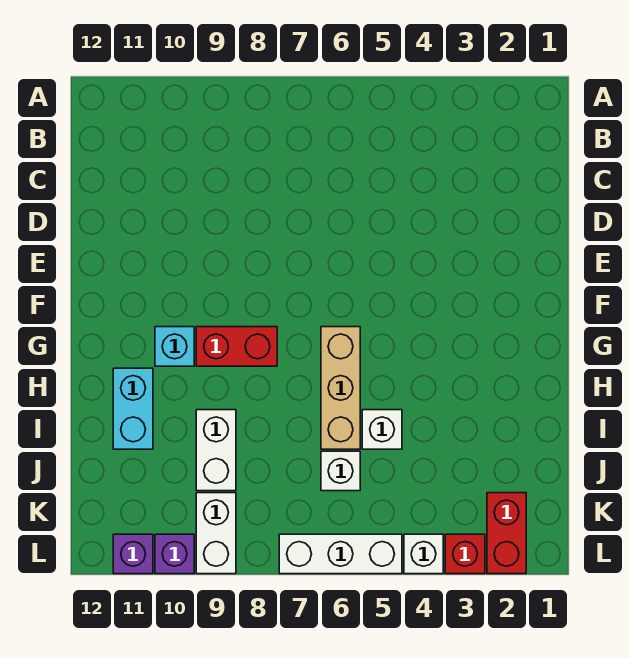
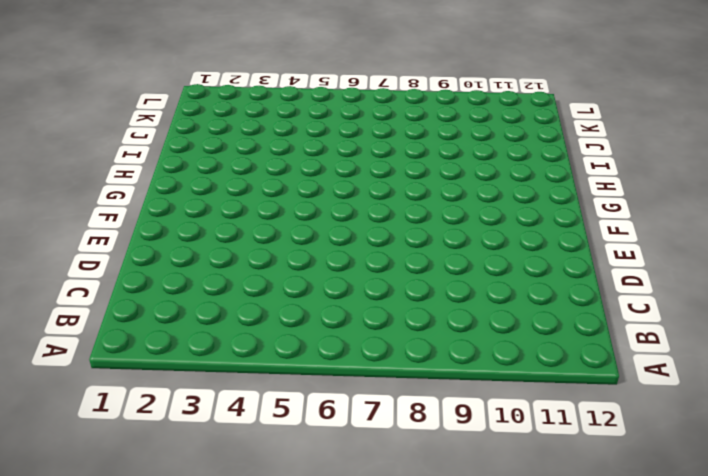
none -> tan brick G6:I6 level 1
none -> red brick G8:G9 level 1
none -> cyan brick G10 level 1

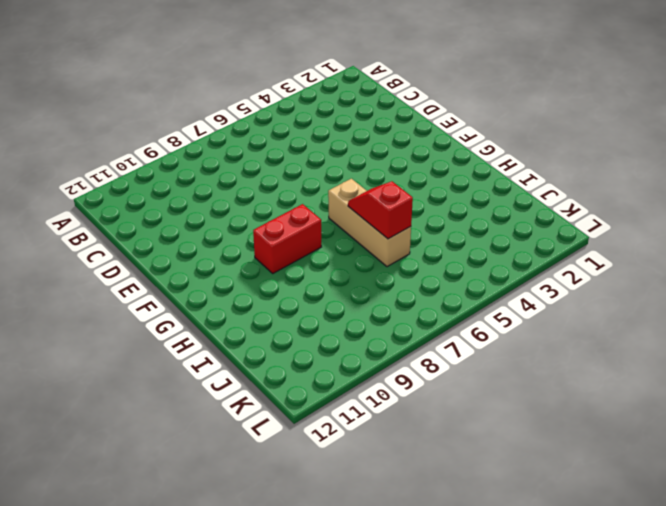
red slope H6:I6 level 2 top I -> none
none -> cyan brick G10 level 1
none -> cyan brick H11:I11 level 1
none -> white brick I5 level 1

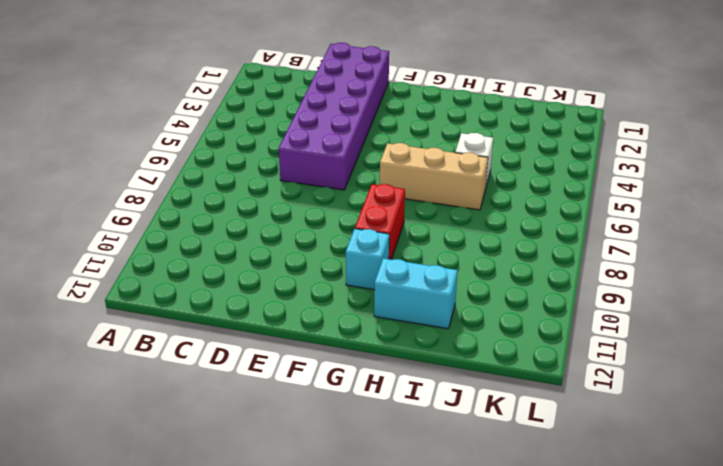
purple brick D1:E6 level 1 -> none
none -> white brick I9:J9 level 1
none -> white brick J6 level 1
none -> red brick K2:L2 level 1

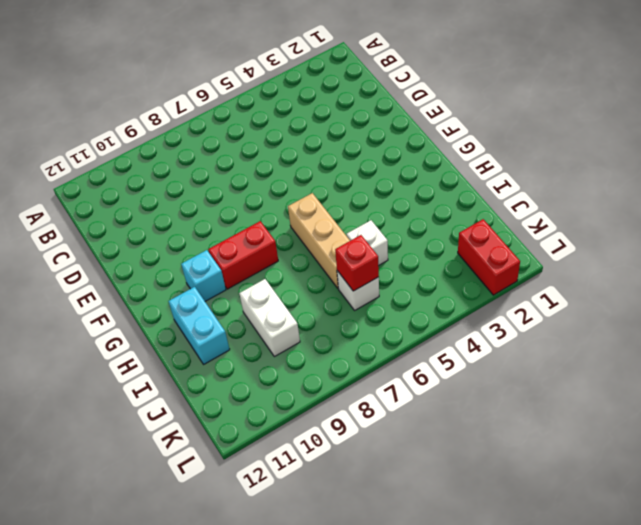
red brick J6 level 2 -> red brick L3 level 1
none -> white brick K9:L9 level 1
none -> white brick L4 level 1
none -> white brick L5:L7 level 1

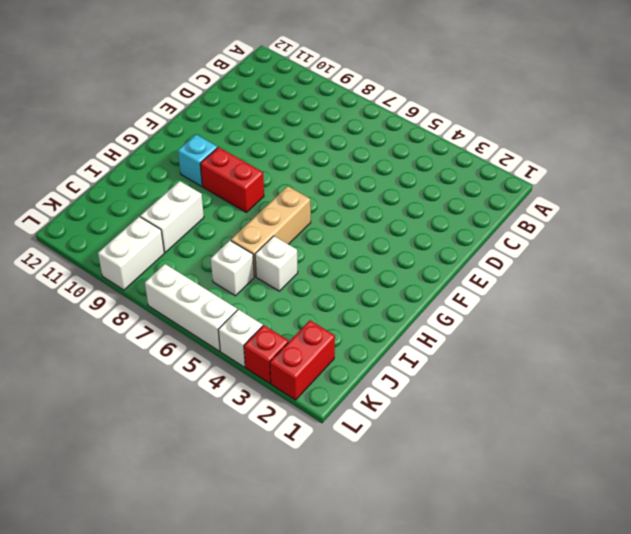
none -> cyan brick H11:I11 level 1
none -> purple brick L10 level 1
none -> purple brick L11 level 1

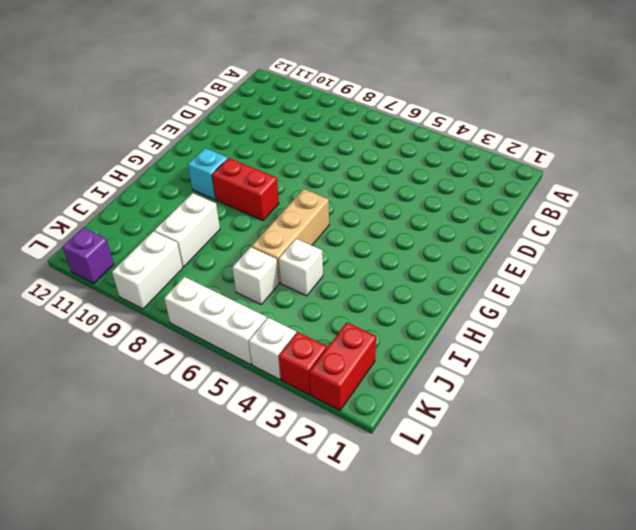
none -> cyan brick H11:I11 level 1
none -> purple brick L10 level 1

